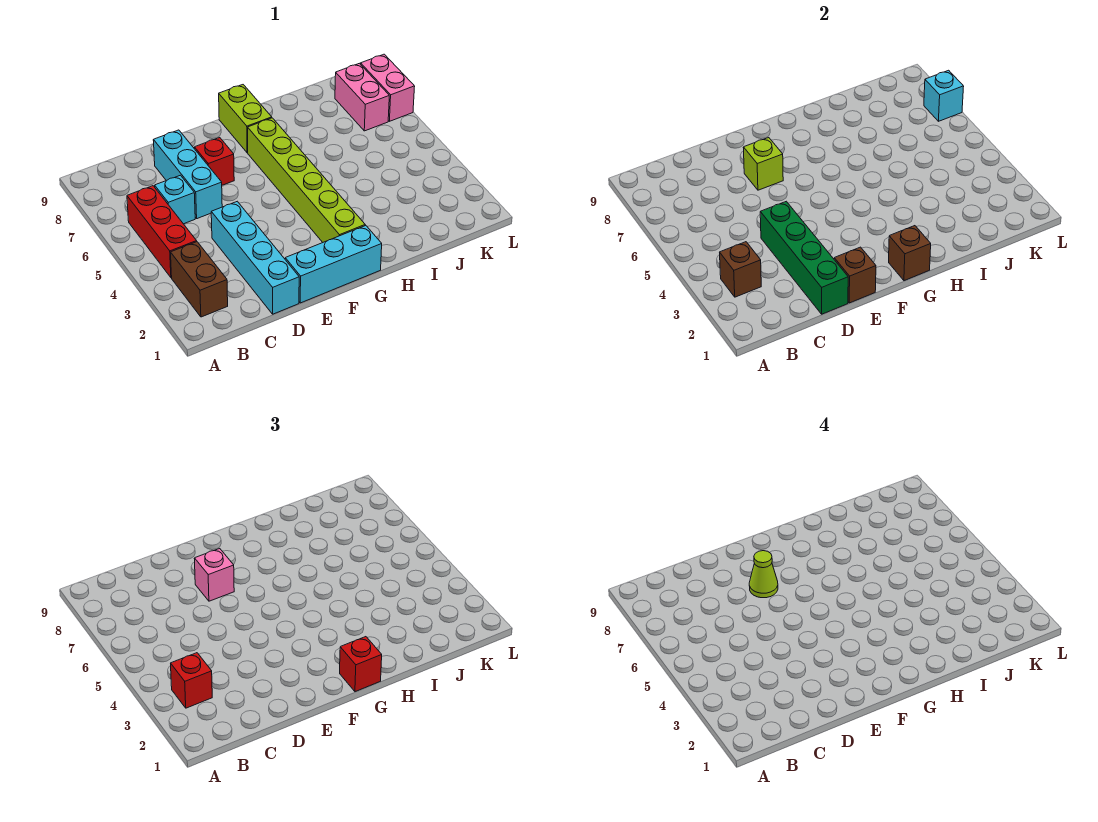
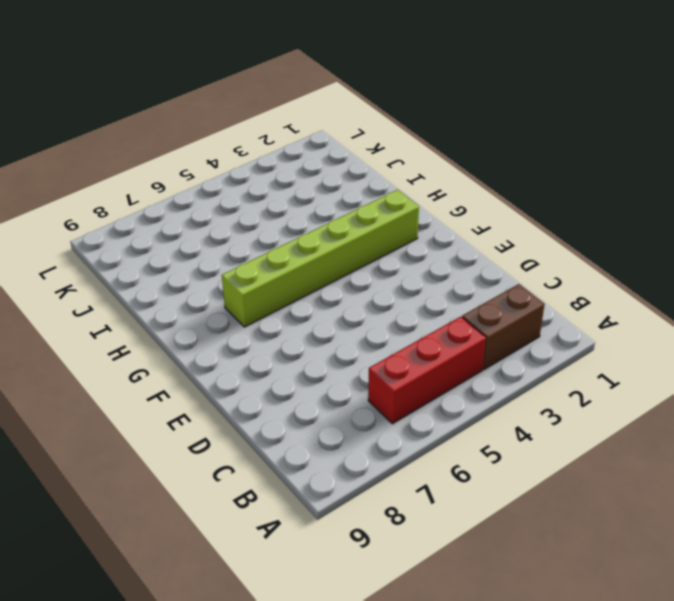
none -> cyan brick C6 level 1
none -> cyan brick D1:D4 level 1
none -> cyan brick D6:D8 level 1

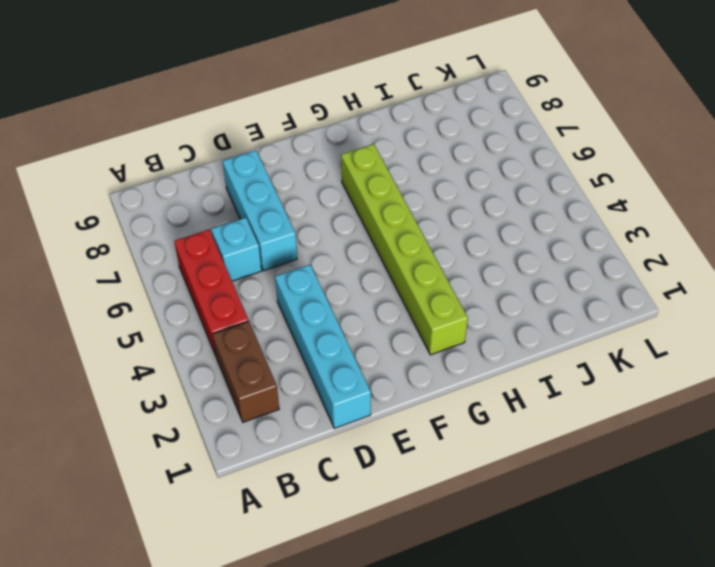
none -> cyan brick E1:G1 level 1
none -> red brick E7 level 1
none -> lime brick G8:G9 level 1

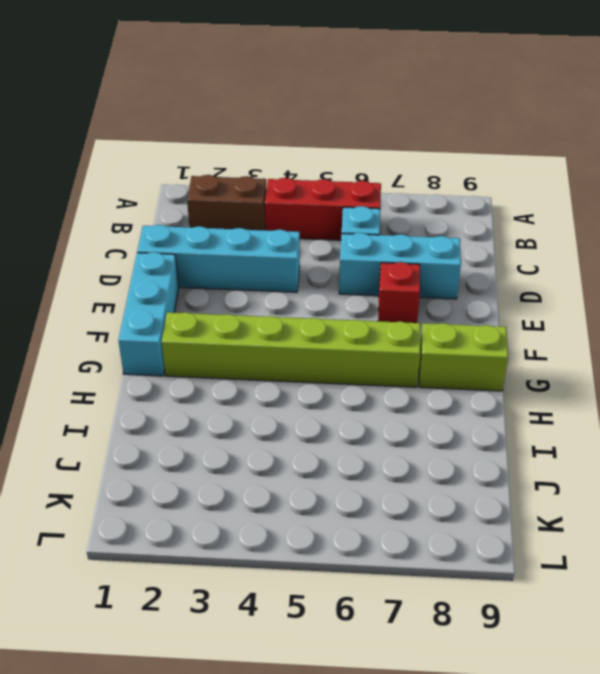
none -> pink brick K7:K8 level 1
none -> pink brick L7:L8 level 1
none -> brown brick B3 level 2

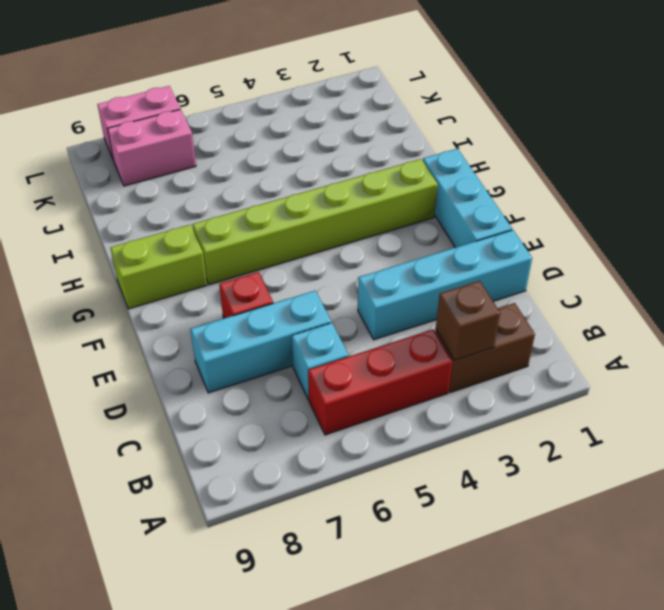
none -> green brick D1:D4 level 2
none -> brown brick E1 level 2
none -> lime brick E7 level 2

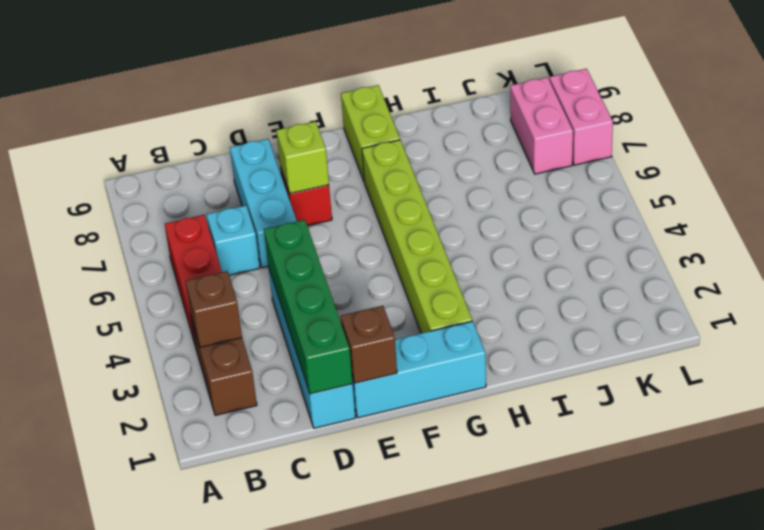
none -> brown brick G1 level 2
none -> cyan brick L7 level 2
none -> red brick B3 level 3

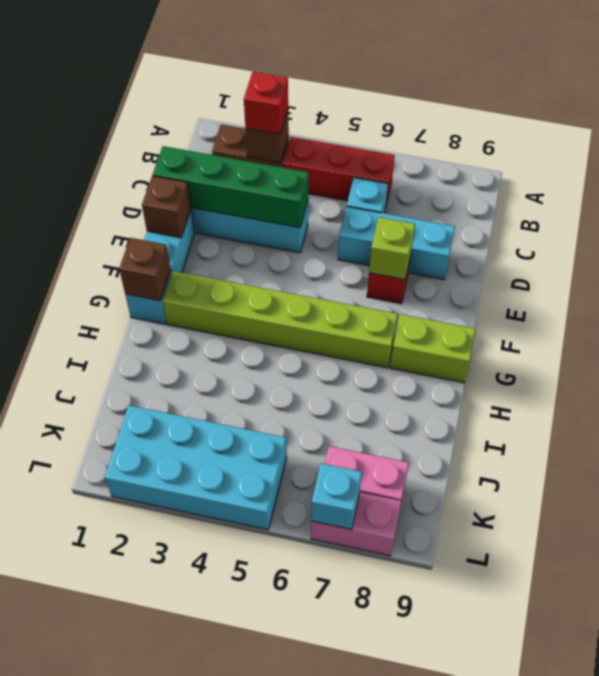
cyan brick K2:L5 level 1 -> none
none -> pink brick E7 level 3
none -> red brick G1 level 3
none -> lime cone E7 level 4

